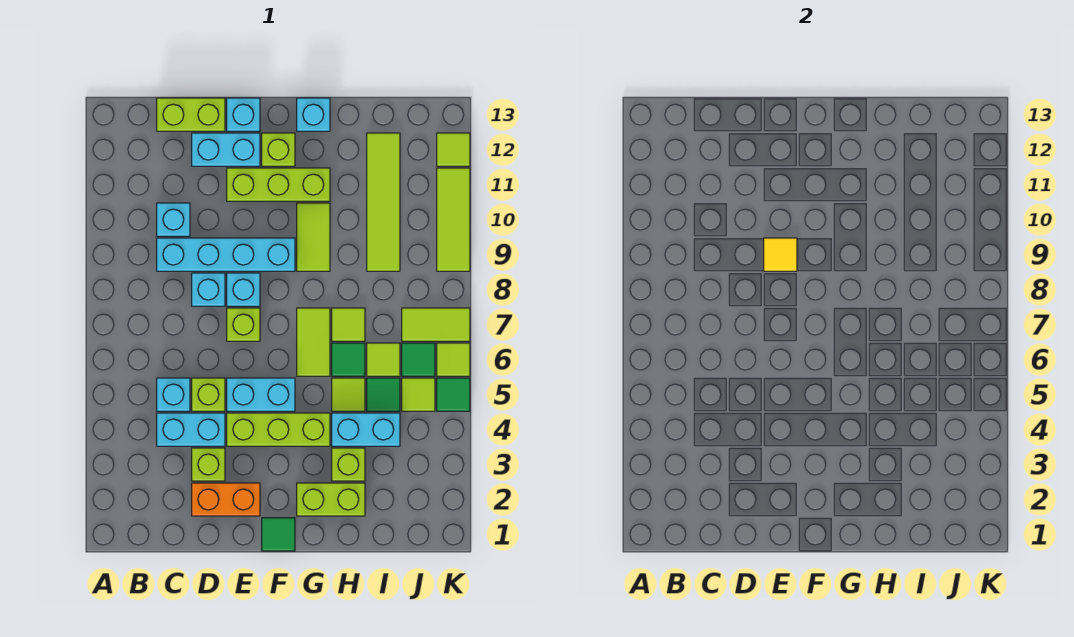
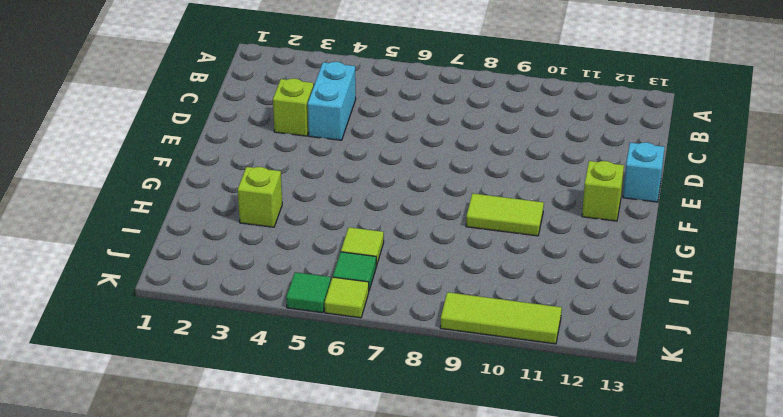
none -> cyan brick C5 level 1
none -> cyan brick C9:F9 level 1
none -> cyan brick C10 level 1
none -> lime brick C13:D13 level 1

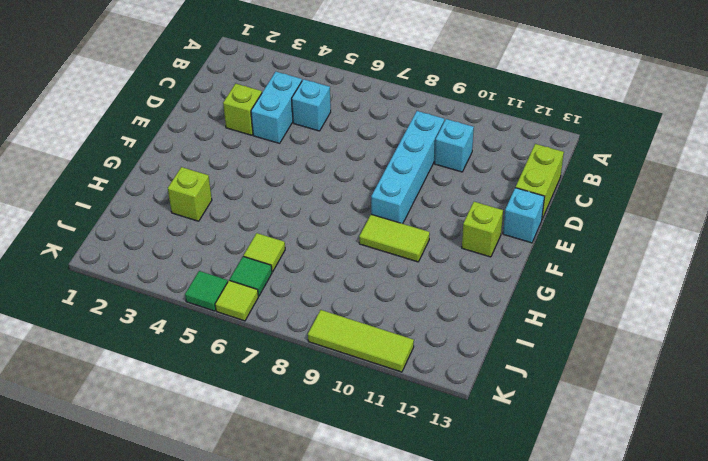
none -> orange brick D2:E2 level 1
none -> lime brick D5 level 1
none -> cyan brick D8 level 1
none -> cyan brick D12:E12 level 1

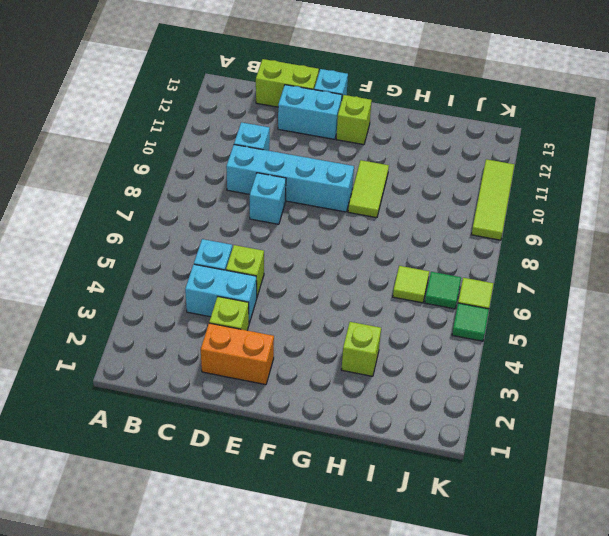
none -> lime brick E4:G4 level 1
none -> cyan brick E5:F5 level 1
none -> lime brick E7 level 1
none -> cyan brick E8 level 1

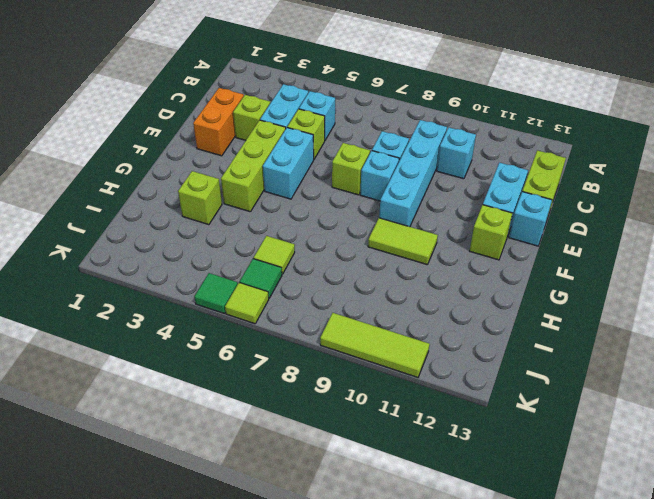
none -> lime brick E11:G11 level 1
none -> green tile F1 level 1
none -> lime brick G2:H2 level 1
none -> lime tile G6:G7 level 1

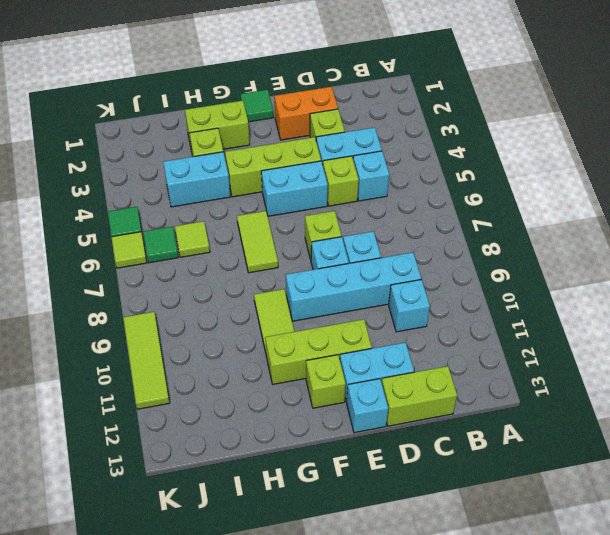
none -> cyan brick G13 level 1
none -> lime tile H5 level 1
none -> green tile H6 level 1
none -> lime tile H7 level 1

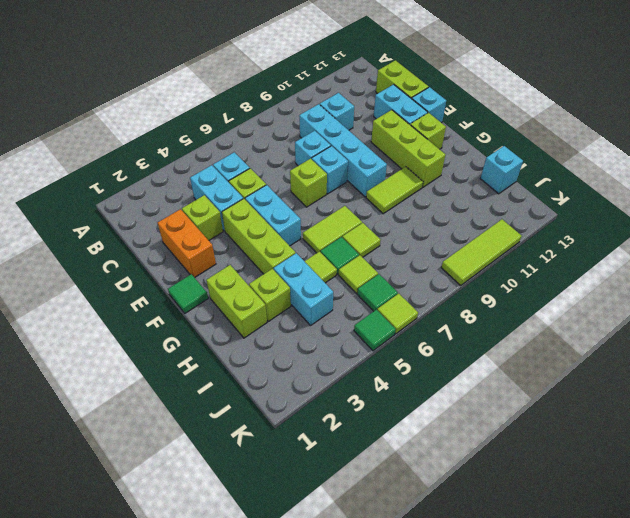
cyan brick I13 level 1 -> cyan brick G13 level 1
none -> green tile I5 level 1
none -> lime tile I9:I12 level 1
none -> lime tile J5 level 1
none -> lime tile J7:K7 level 1

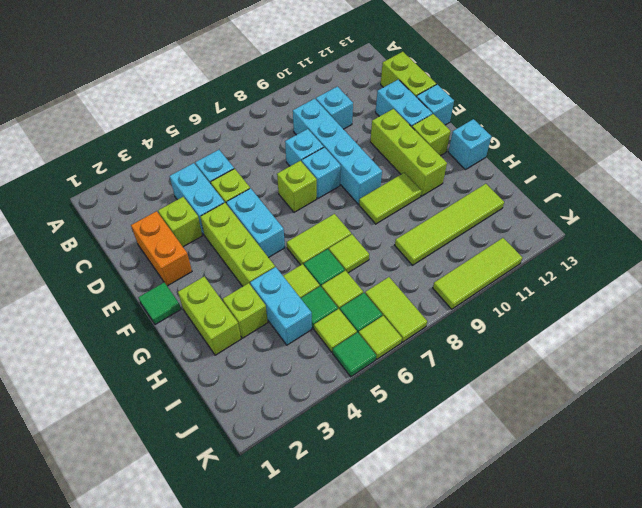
none -> lime tile K12 level 1
none -> yellow tile E9 level 2

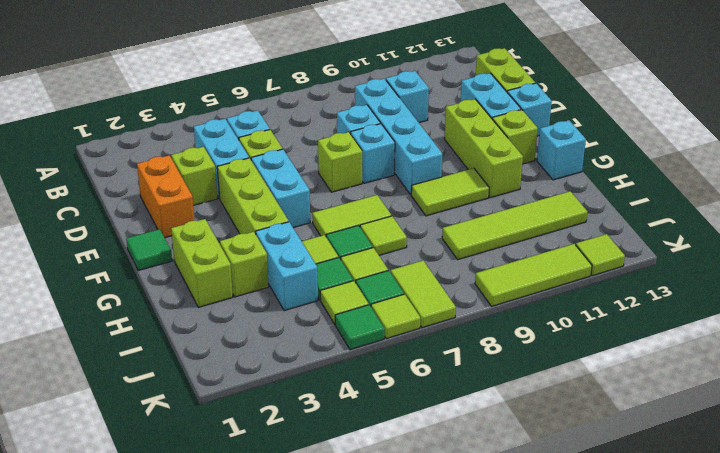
none -> yellow tile E9 level 2

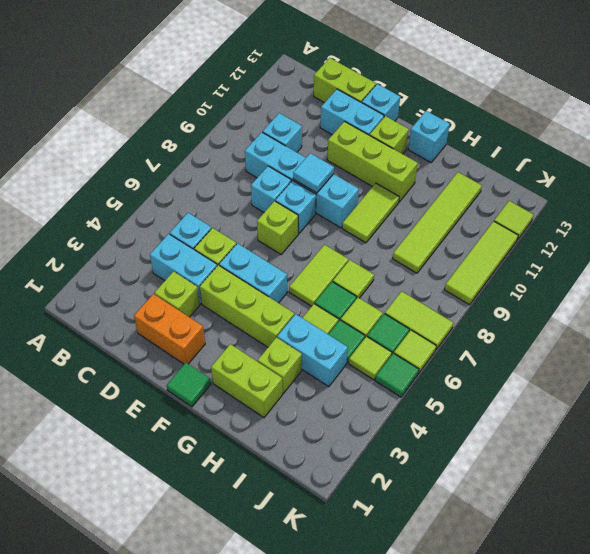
cyan tile E9 level 2 -> yellow tile E9 level 2

